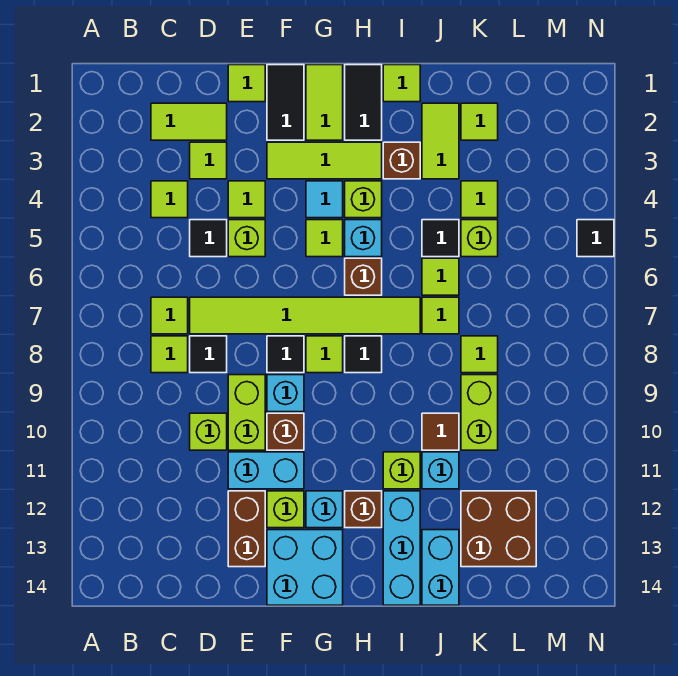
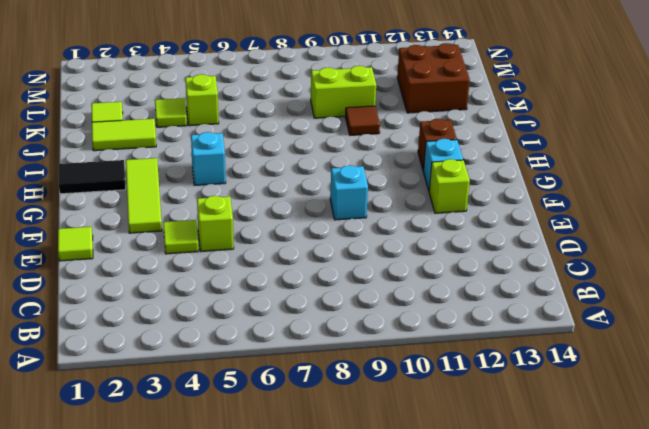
none -> lime tile C2:D2 level 1
none -> lime tile C4 level 1
none -> lime tile C7 level 1
none -> lime tile C8 level 1

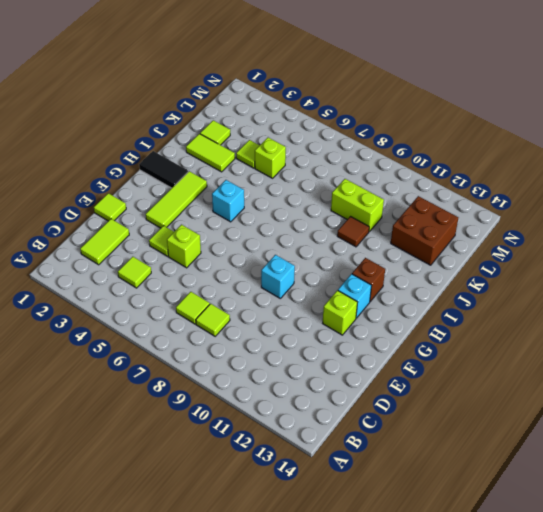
none -> lime tile D3 level 1
none -> black tile D5 level 1
none -> lime tile D7:I7 level 1
none -> black tile D8 level 1

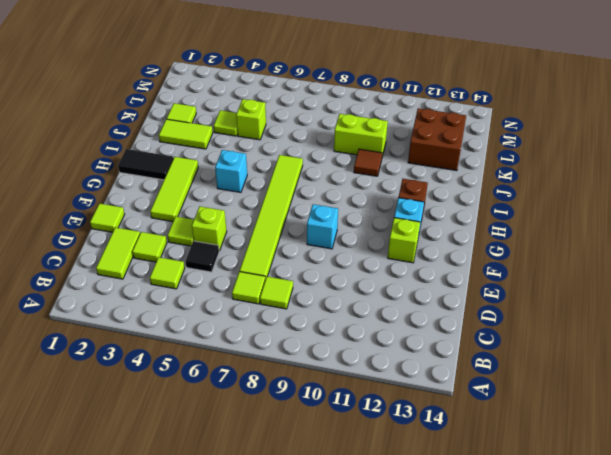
none -> black tile D8 level 1
none -> lime brick D10 level 1
none -> lime brick E9:E10 level 1
none -> cyan brick E11:F11 level 1

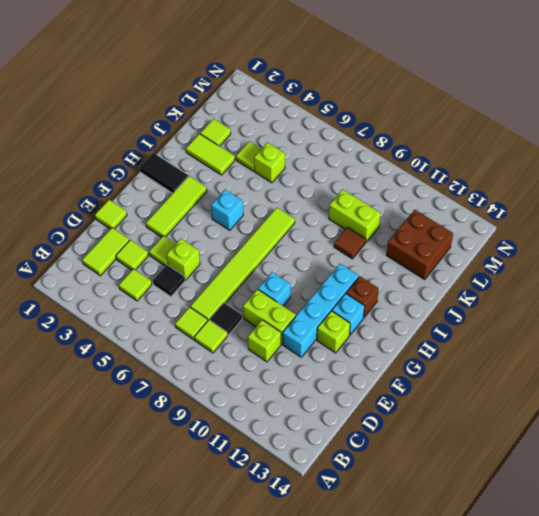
cyan brick E11:H11 level 1 -> cyan brick E11:F11 level 1
none -> brown brick E12:E13 level 1
none -> black tile F1:F2 level 1
none -> black tile F8 level 1
none -> brown brick F10 level 1

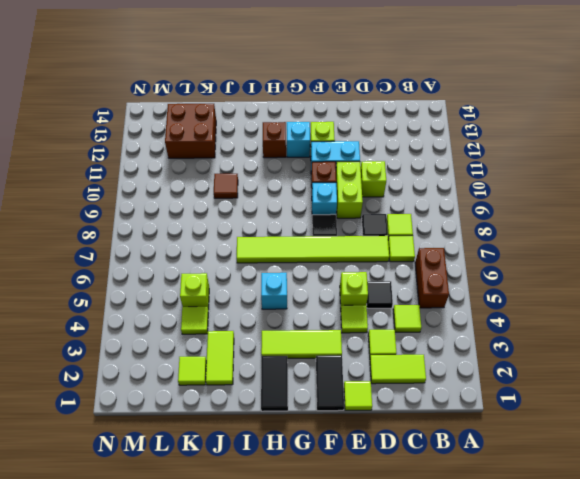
brown brick B5:B6 level 1 -> brown brick E12:E13 level 1
none -> cyan brick F13:G14 level 1
none -> lime tile G1:G2 level 1
none -> cyan tile G4 level 1
none -> lime tile G5 level 1

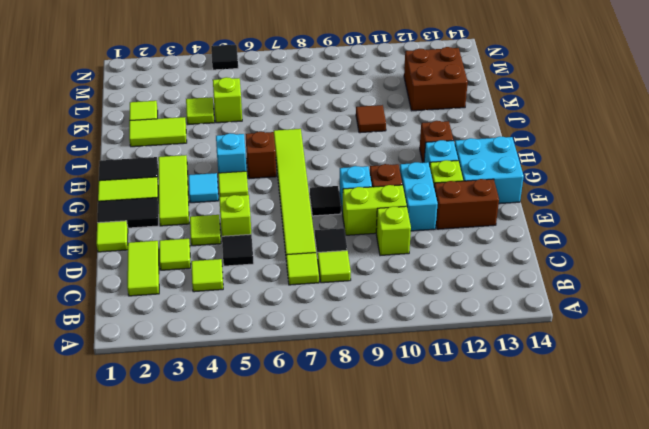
none -> lime tile G8 level 1
none -> lime brick H4 level 1
none -> black tile H8 level 1
none -> lime tile I1 level 1

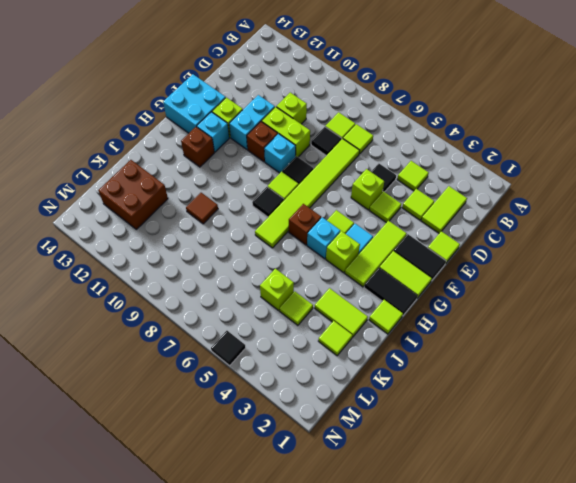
none -> brown brick E12:E13 level 1
none -> brown brick I3 level 1
none -> lime brick I11 level 1
none -> cyan brick I12:I14 level 1

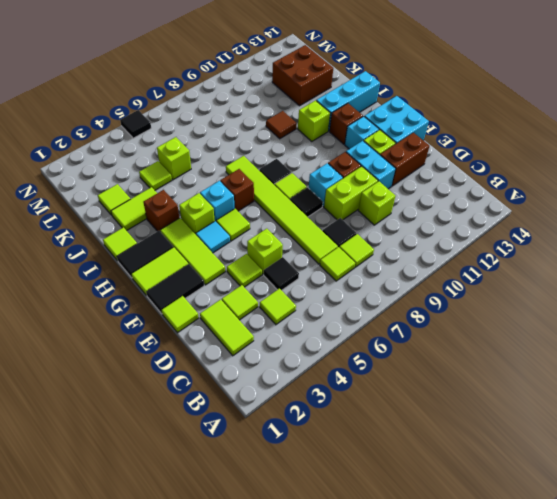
none -> black tile J5 level 1
none -> lime tile J6 level 1
none -> lime tile J7 level 1
none -> cyan brick J11 level 1

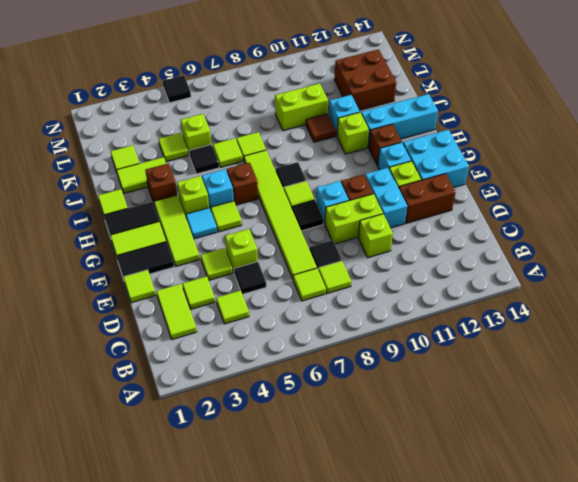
none -> cyan brick J13:J14 level 1
none -> lime tile K8 level 1

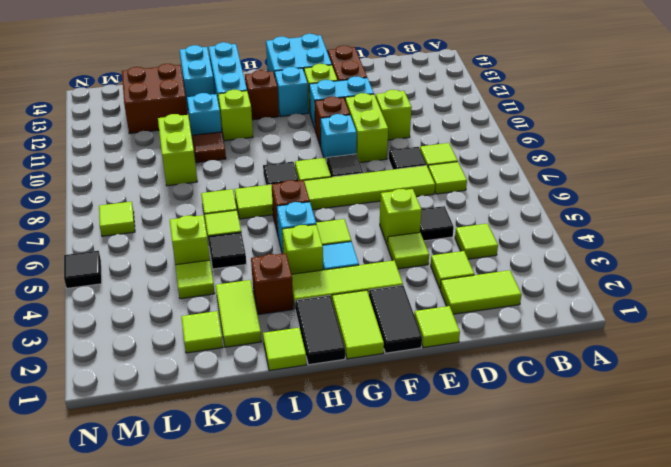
lime tile M7 level 1 -> lime tile K8 level 1

